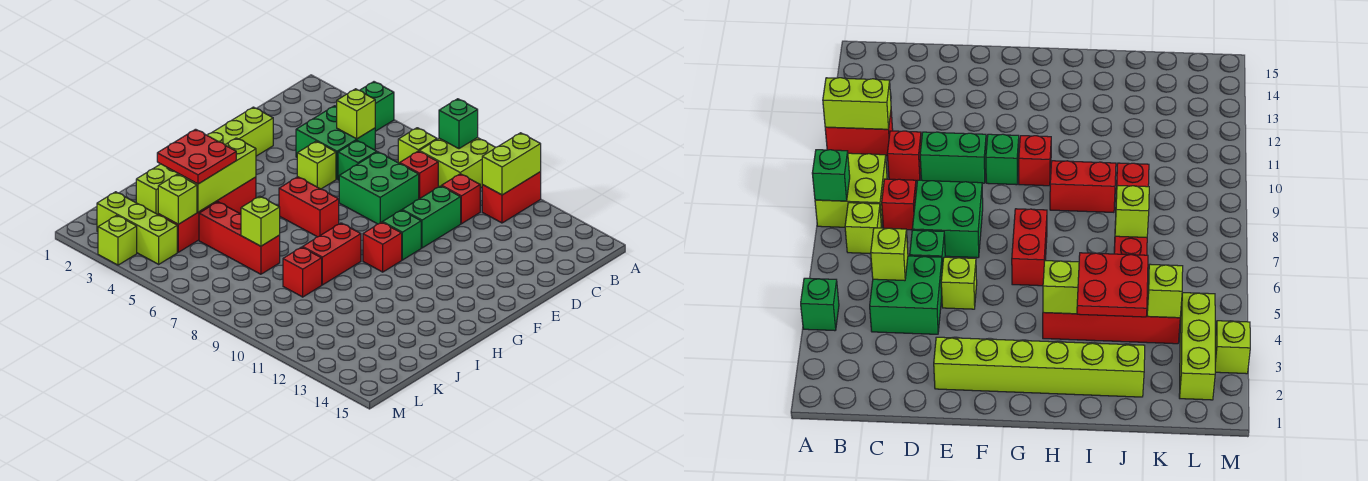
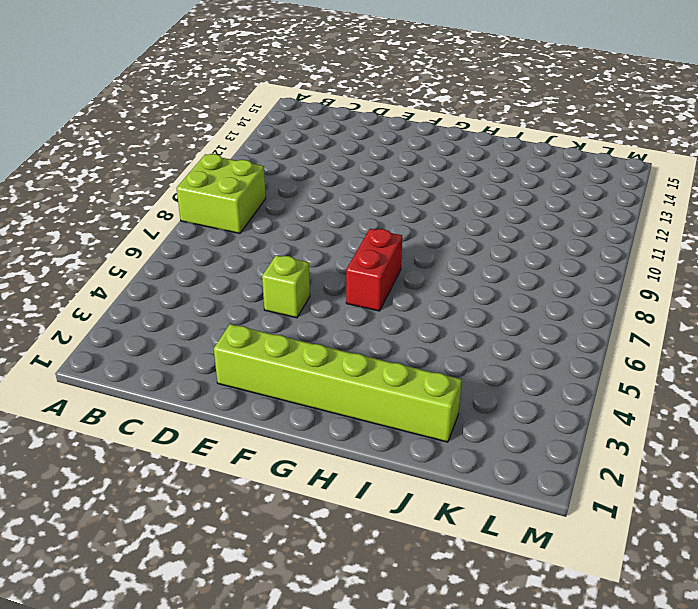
none -> green brick A4 level 1
none -> red brick A11:B11 level 1
none -> lime brick B7 level 1

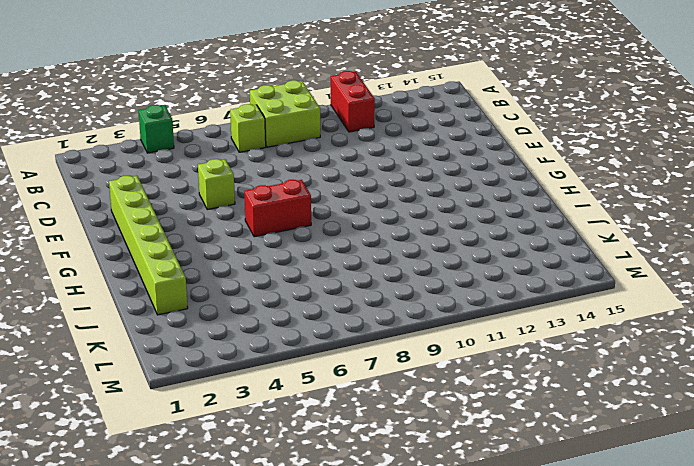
none -> green brick C4:D5 level 1
none -> red brick C8 level 1
none -> red brick C10 level 1

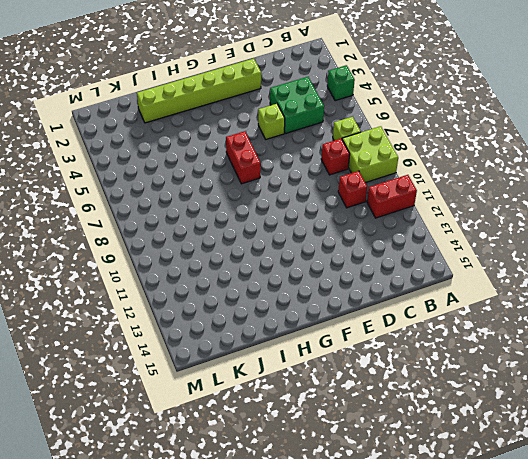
none -> green brick D6 level 1
none -> green brick D7:E8 level 1
none -> green brick D10:E10 level 1

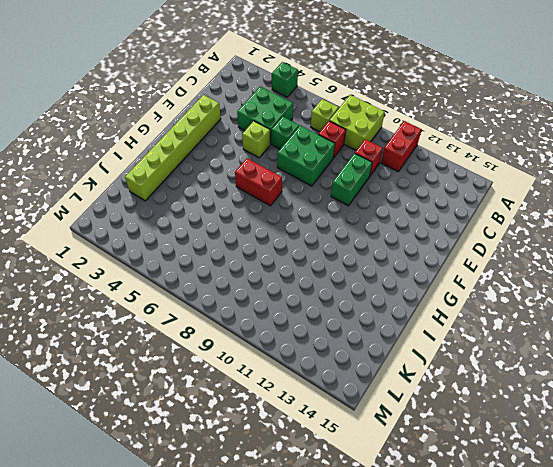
none -> green brick F10 level 1
none -> red brick G10 level 1
none -> red brick H4:K4 level 1

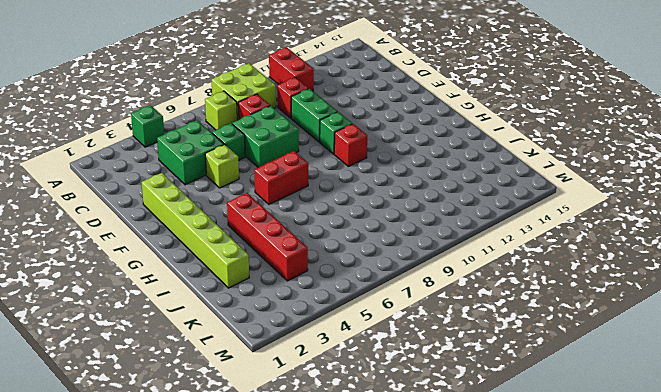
none -> red brick H9:I9 level 1
none -> red brick J5:J7 level 1
none -> red brick J9 level 1

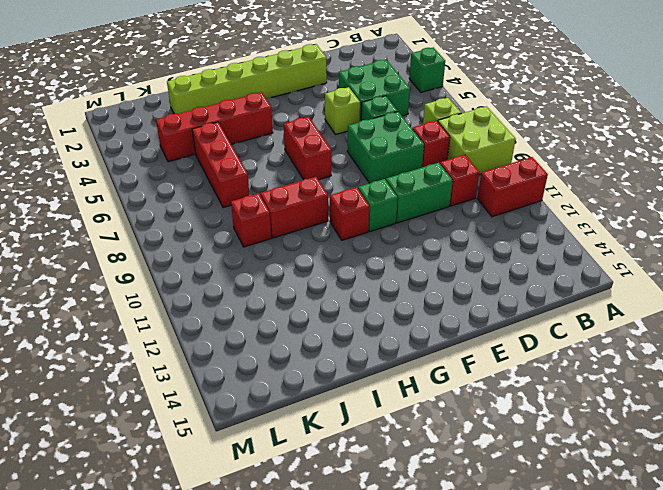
none -> lime brick L2:L4 level 1
none -> lime brick M3 level 1
none -> green brick A8 level 2

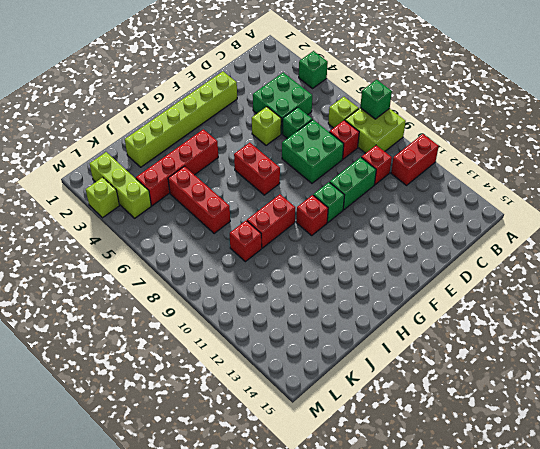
none -> lime brick A11:B11 level 2
none -> lime brick C5 level 2
none -> lime brick H4:J4 level 2

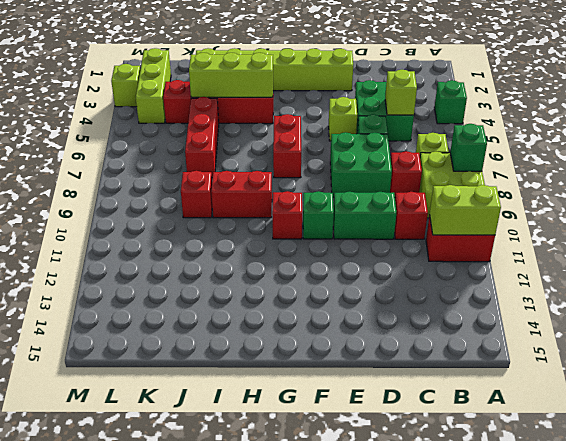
none -> lime brick J7 level 2
none -> lime brick K4 level 2
none -> red plate I3:J4 level 3

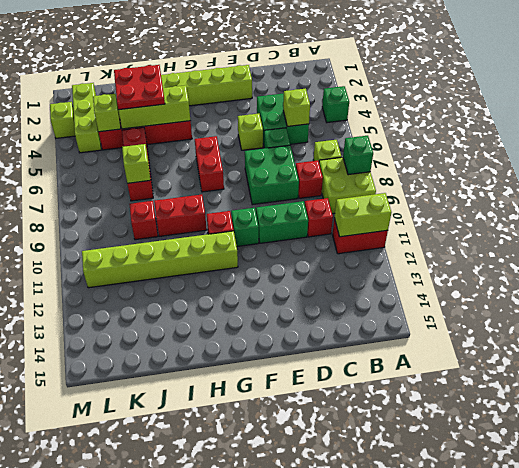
lime brick G11:L11 level 1 -> none

